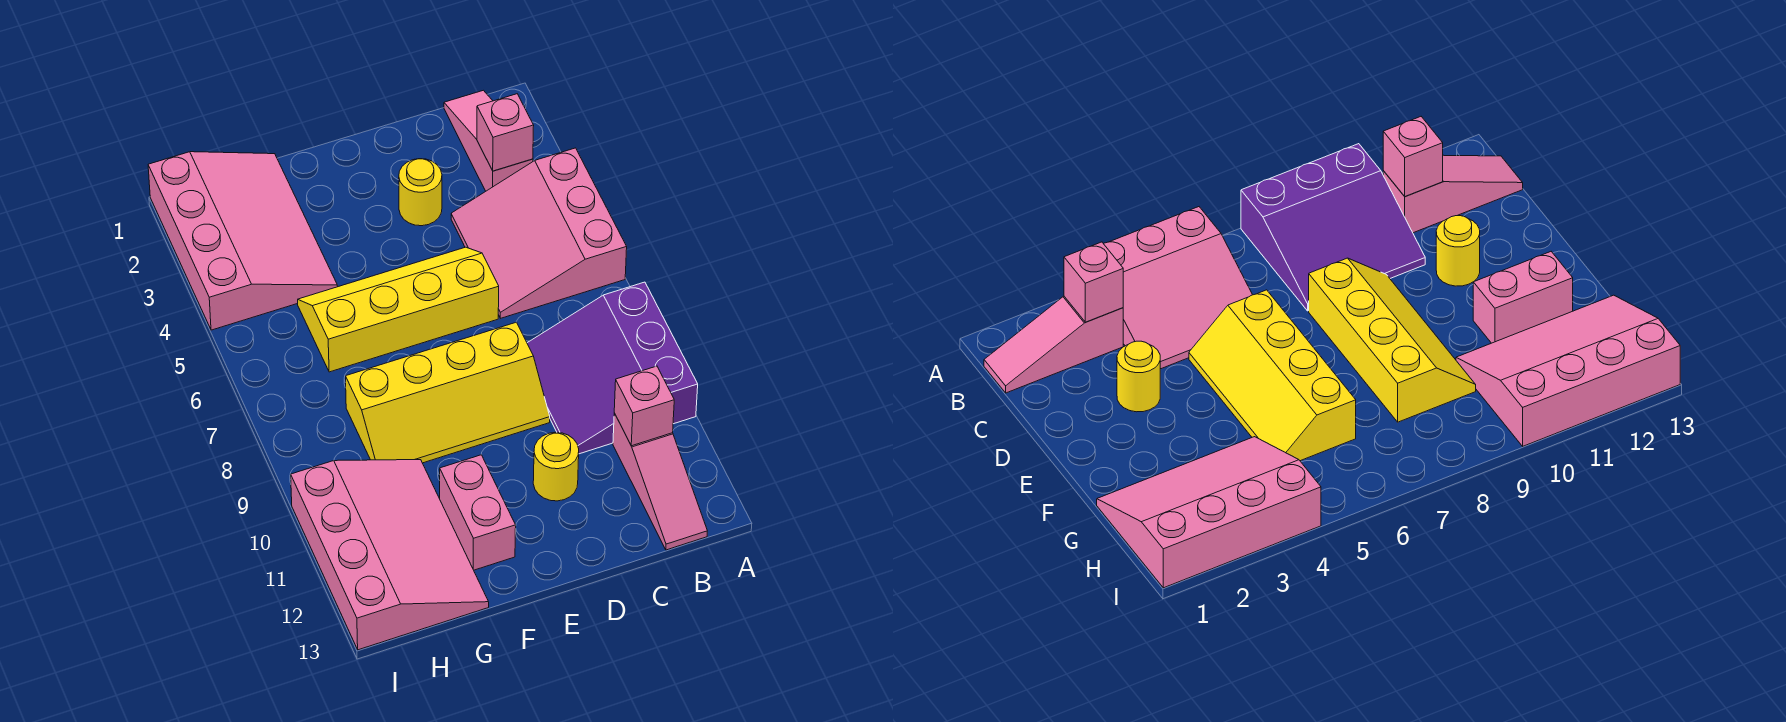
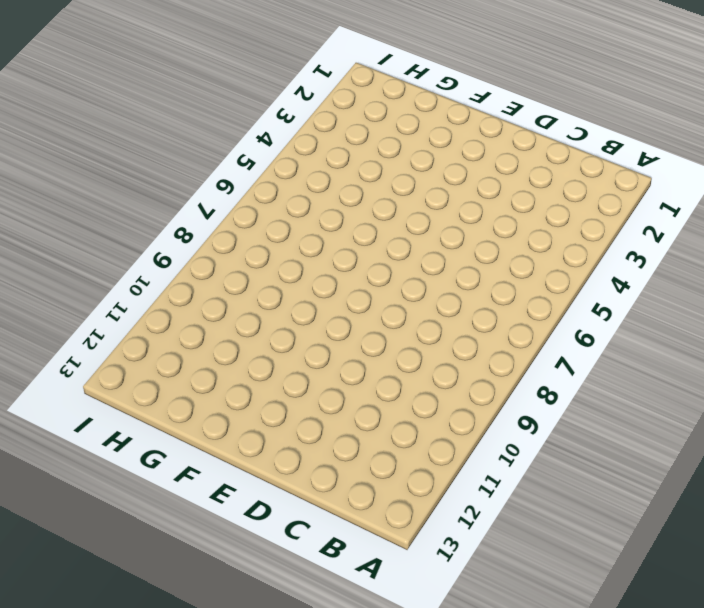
none -> pink slope A4:C6 level 1 top A
none -> purple slope A8:C10 level 1 top A
none -> pink slope B1:B3 level 1 top 3

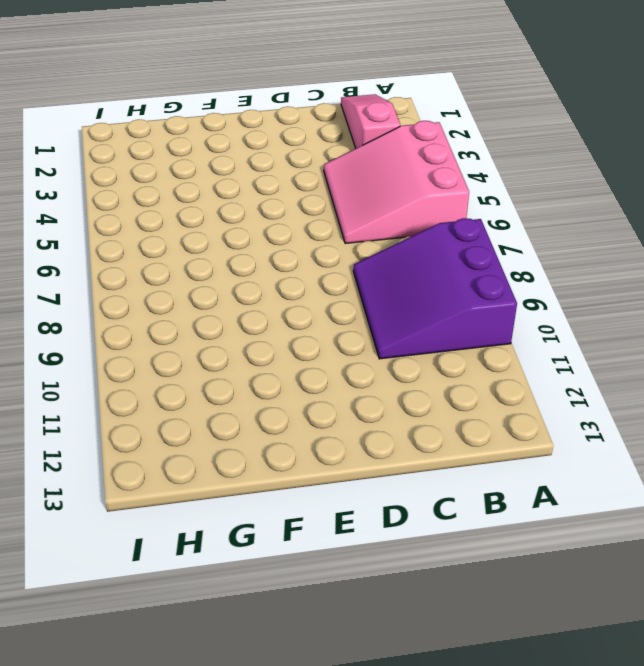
none -> pink slope B11:B13 level 1 top 11
none -> yellow round brick D3 level 1
none -> yellow slope D5:G6 level 1 top 6

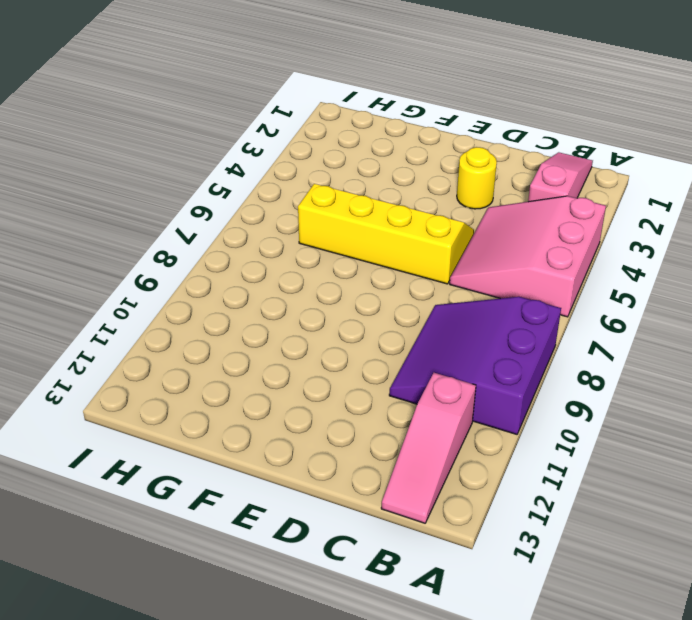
none -> yellow slope D8:G9 level 1 top 8
none -> yellow round brick D11 level 1
none -> pink brick F11:F12 level 1

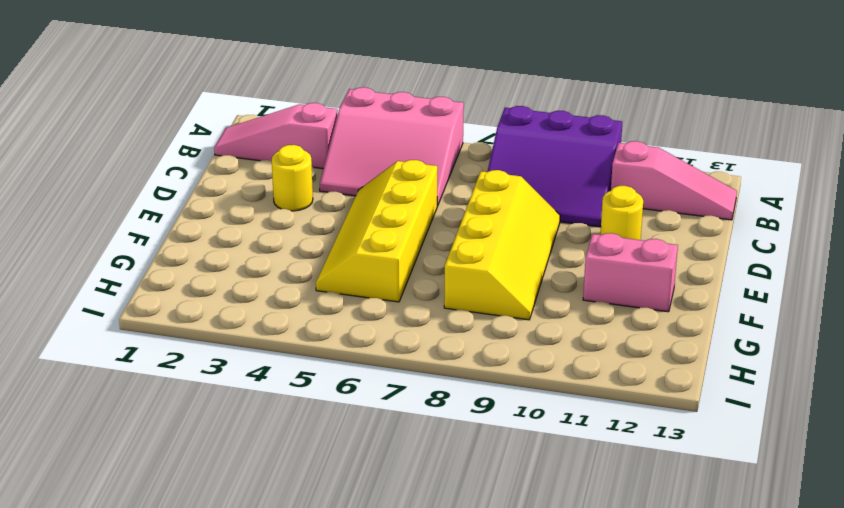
none -> pink slope G1:I4 level 1 top I
none -> pink slope G10:I13 level 1 top I
none -> pink brick B3 level 2

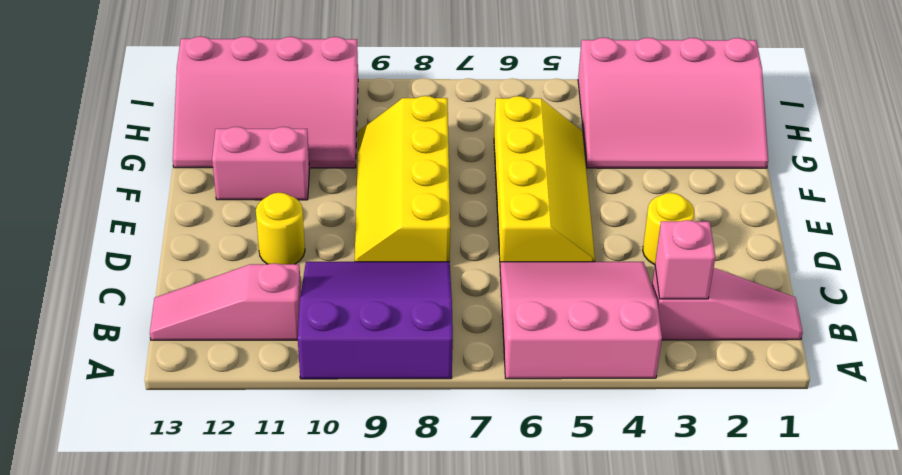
none -> pink brick B11 level 2

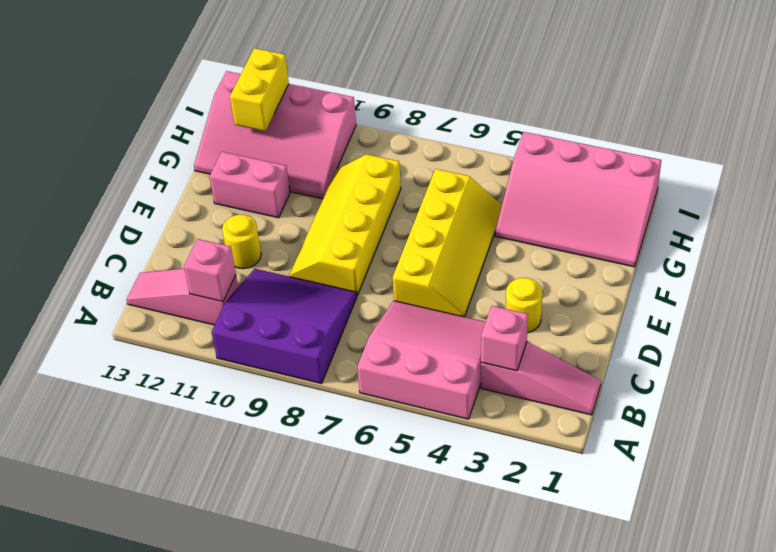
yellow brick H12:I12 level 2 -> none

